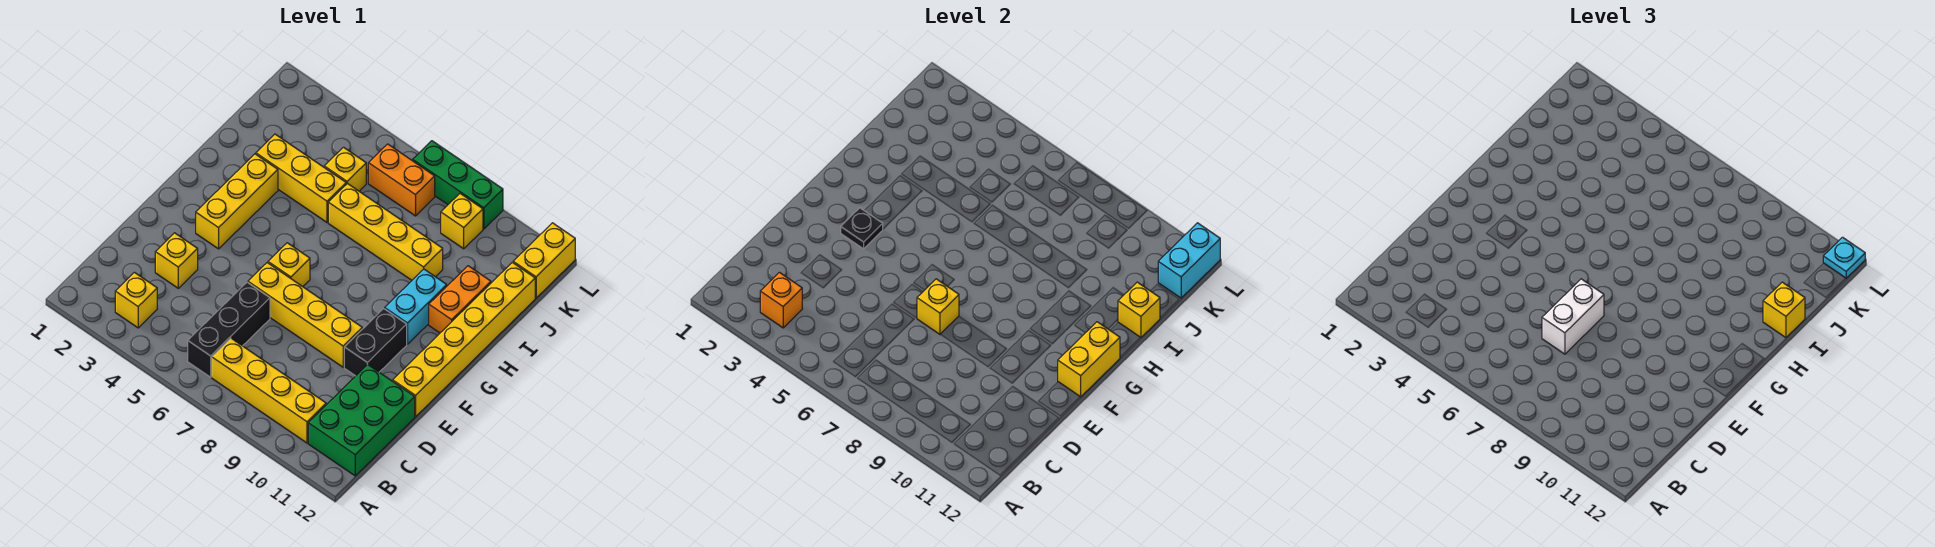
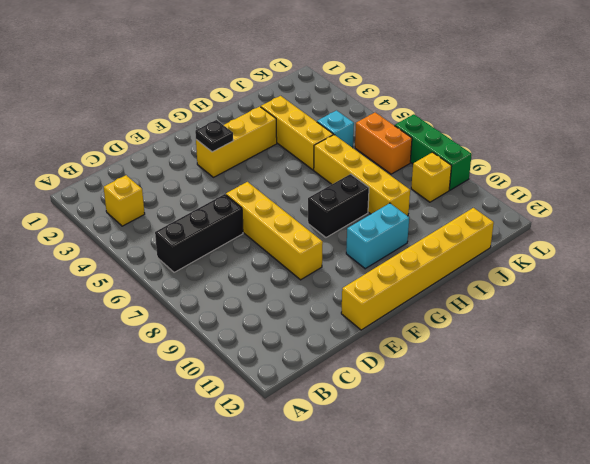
black brick G8:H8 level 1 -> black brick E10:F10 level 1
cyan brick J5 level 1 -> yellow brick J5 level 1
none -> yellow brick B7:B10 level 1
none -> green brick B11:D12 level 1
none -> yellow brick D3 level 1

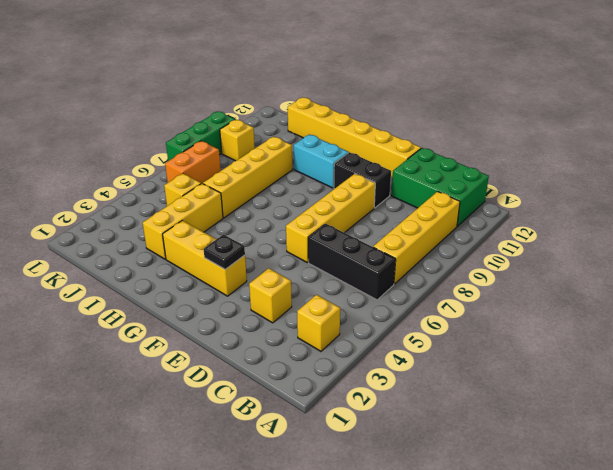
none -> yellow brick F6 level 1
none -> orange brick H11:I11 level 1
none -> yellow brick K12:L12 level 1

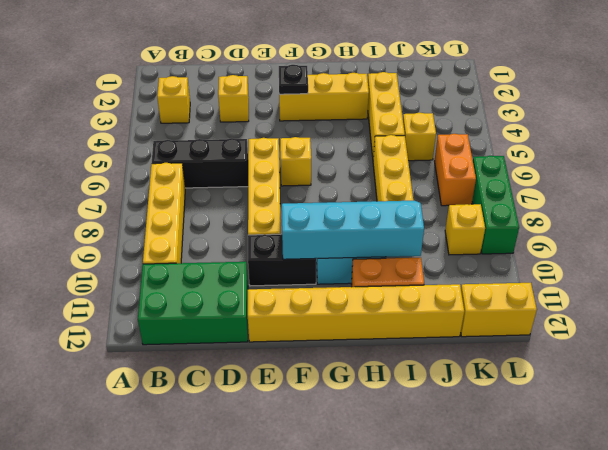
cyan slope F9:I10 level 2 top 10 -> none
none -> orange brick B3 level 2
none -> yellow brick E7 level 2
none -> yellow brick F12:G12 level 2

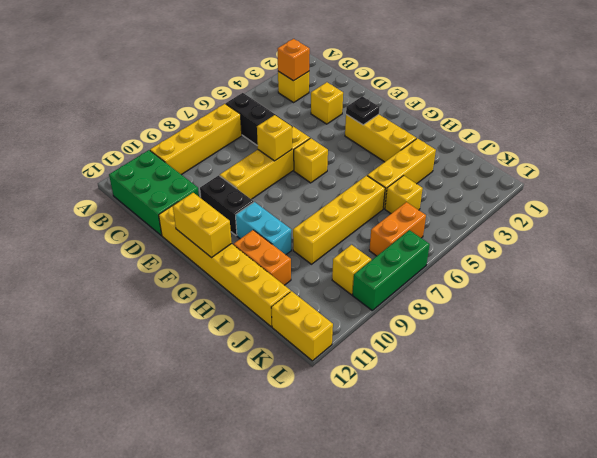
none -> yellow brick I12 level 2
none -> cyan brick K12:L12 level 2
none -> white brick D7:E7 level 3

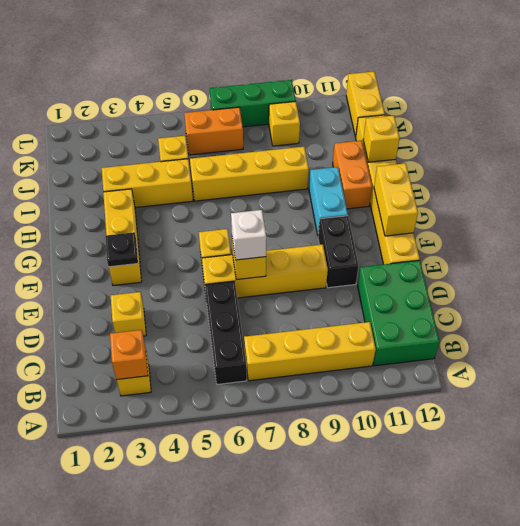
white brick E7 level 3 -> white brick D7:E7 level 3
none -> cyan brick K12:L12 level 2
none -> yellow brick I12 level 3
none -> cyan plate L12 level 3

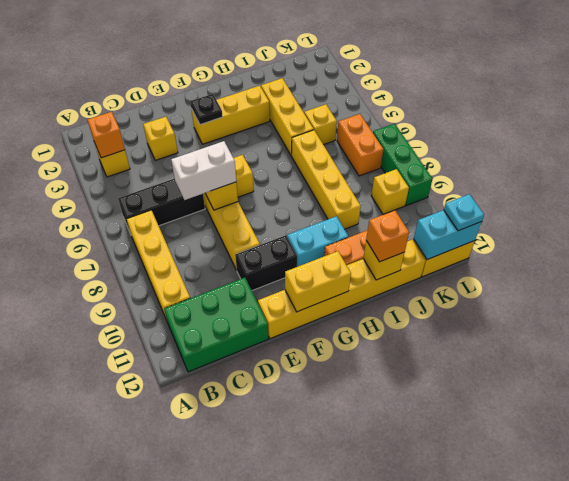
orange brick I12 level 3 -> yellow brick I12 level 3

